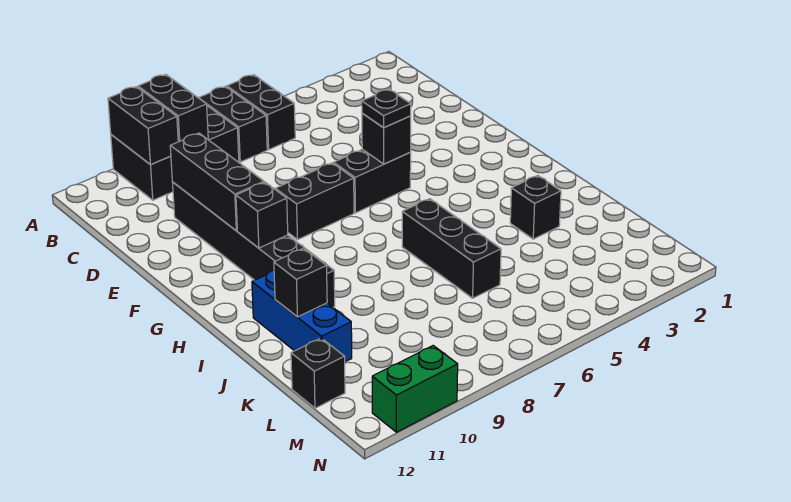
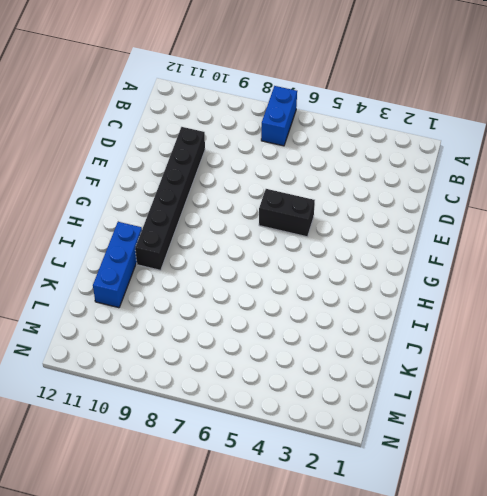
blue brick A7:B7 level 1 -> black brick A7:B7 level 1
none -> black brick A6:B6 level 1
none -> black brick A8:B10 level 1
none -> black brick F7:F8 level 1

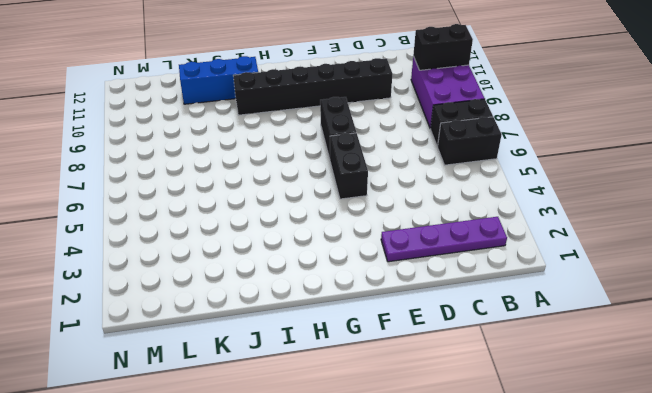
purple brick A8:B10 level 1 -> black brick A8:B10 level 1
purple plate B2:E2 level 1 -> none
none -> black brick I6:K6 level 1
none -> black brick J3 level 1
none -> black brick L12 level 1

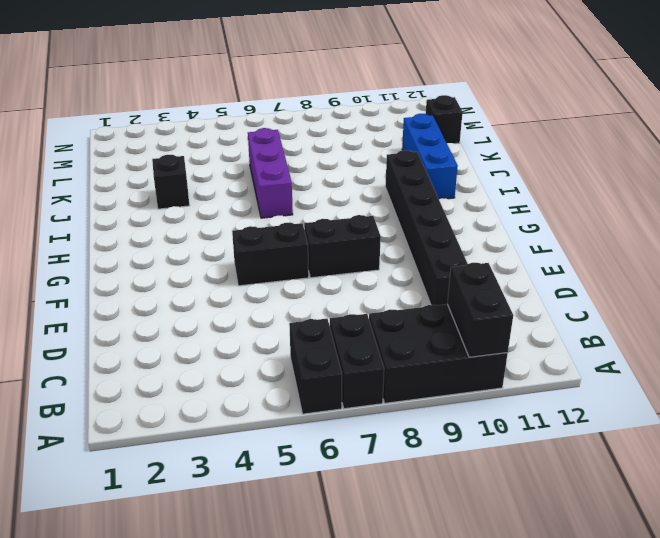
purple brick I6:K6 level 1 -> black brick I6:K6 level 1
none -> green brick N10:N11 level 1
none -> black brick A9:B9 level 2
none -> black brick D10:F10 level 2

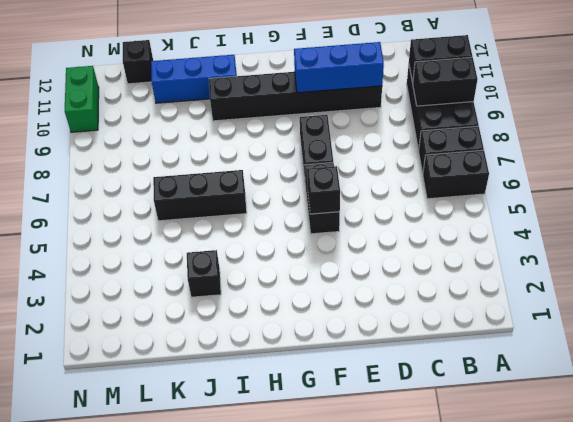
blue brick D10:F10 level 2 -> black brick D10:F10 level 2
none -> black brick G10 level 2
none -> black brick J11 level 2
none -> black plate F5 level 3

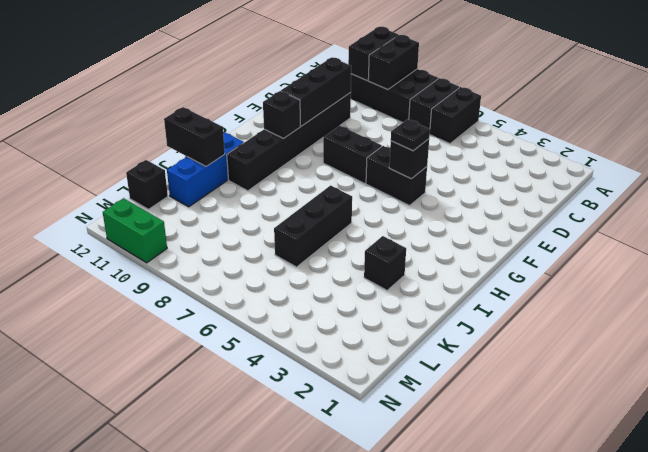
black brick J11:J12 level 2 -> black brick J11 level 2

